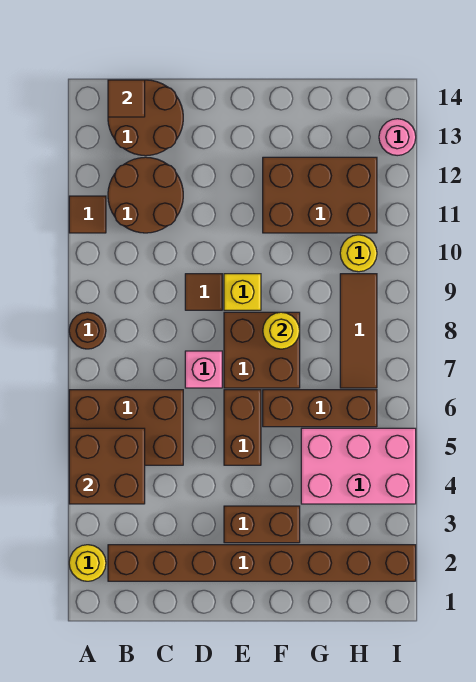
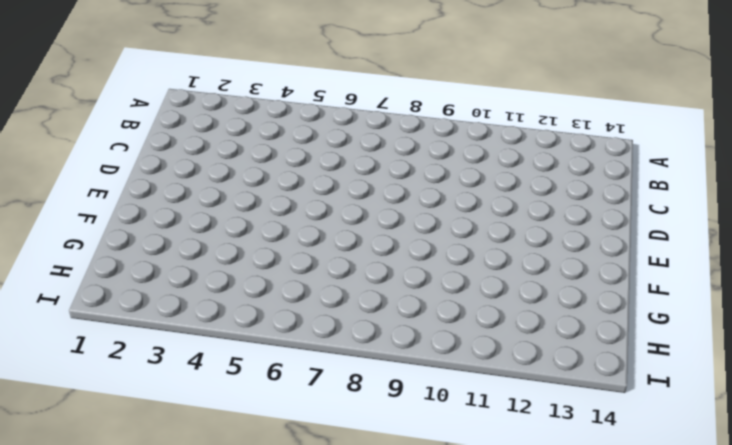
none -> yellow round brick A2 level 1
none -> brown brick A5:C6 level 1
none -> brown round brick A8 level 1

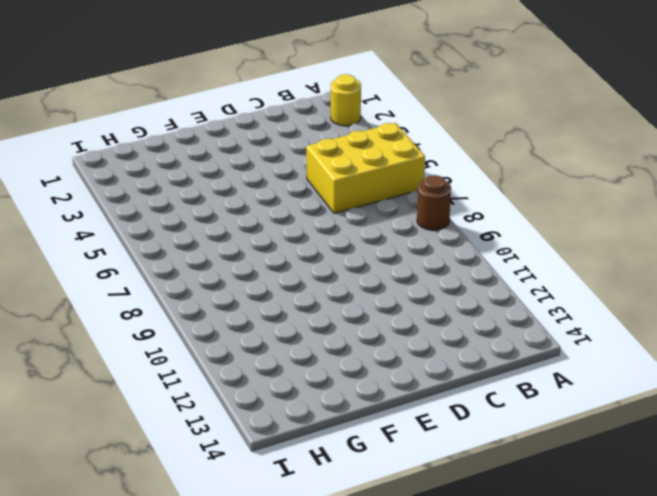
yellow brick A5:C6 level 1 -> brown brick A5:C6 level 1
none -> brown tile A11 level 1
none -> brown brick B2:I2 level 1
none -> brown round brick B11:C12 level 1

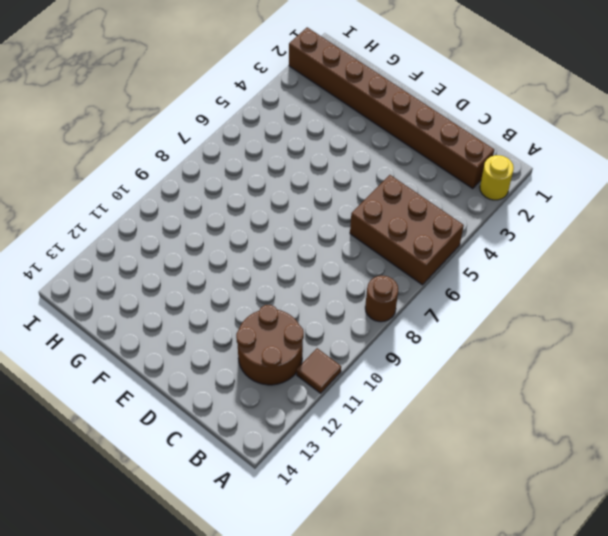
none -> brown round brick B13:C14 level 1
none -> pink brick D7 level 1
none -> brown tile D9 level 1

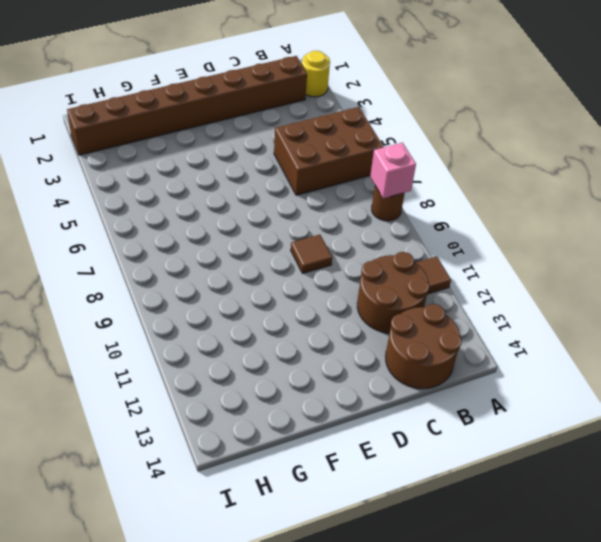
pink brick A8 level 2 -> pink brick D7 level 1
none -> brown brick E3:F3 level 1
none -> brown brick E5:E6 level 1
none -> brown brick E7:F8 level 1

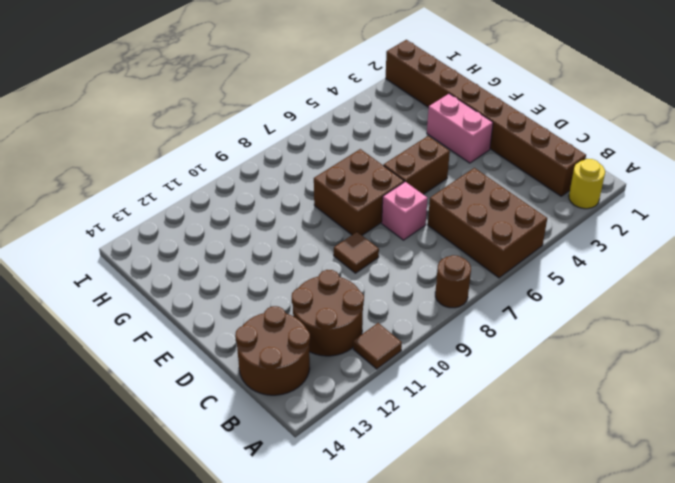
pink brick E3:F3 level 1 -> brown brick E3:F3 level 1
none -> yellow brick E9 level 1
none -> brown brick F6:H6 level 1
none -> brown brick F11:H12 level 1

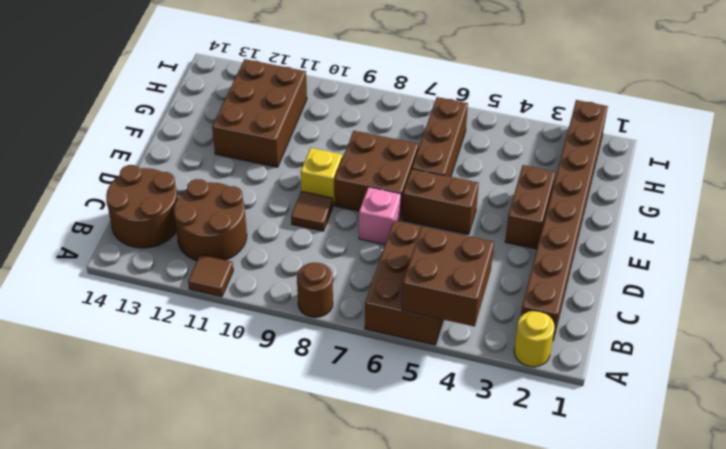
none -> pink brick G4:I5 level 1
none -> brown tile H7:H9 level 1
none -> yellow round brick H10 level 1

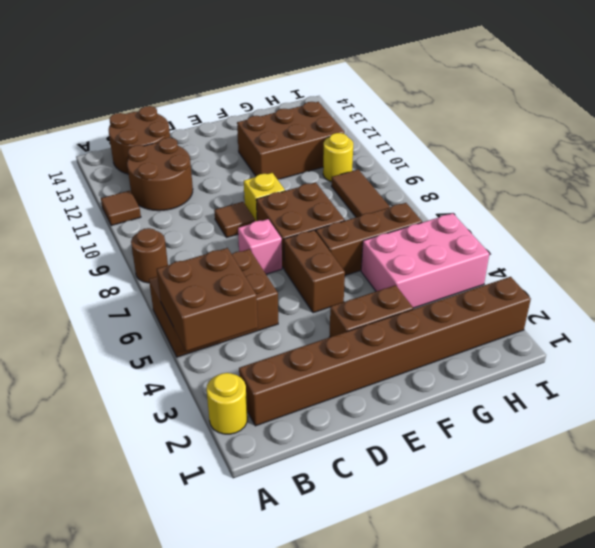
none -> pink round brick I13 level 1
none -> brown tile B14 level 2
none -> yellow round brick F8 level 2

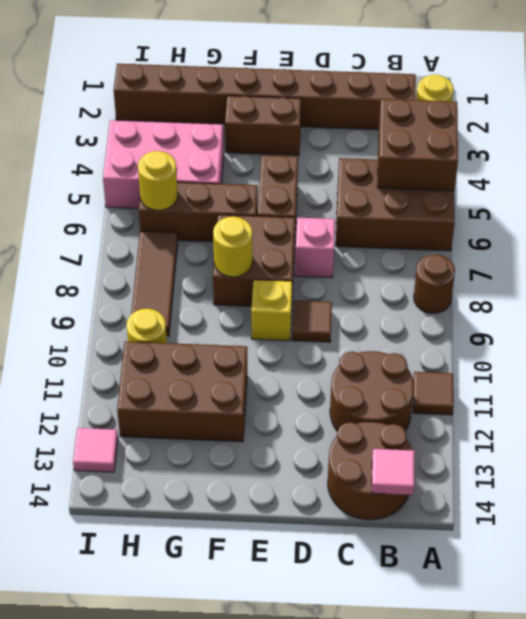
pink tile B14 level 2 -> brown tile B14 level 2
yellow round brick H6 level 2 -> none
pink tile I13 level 1 -> pink round brick I13 level 1

